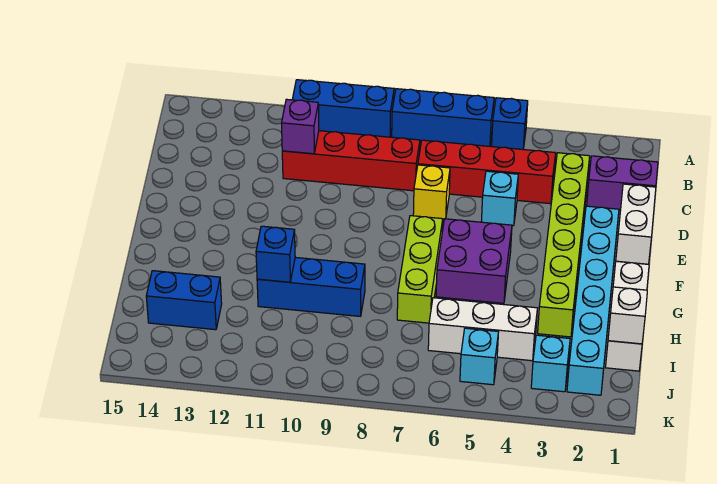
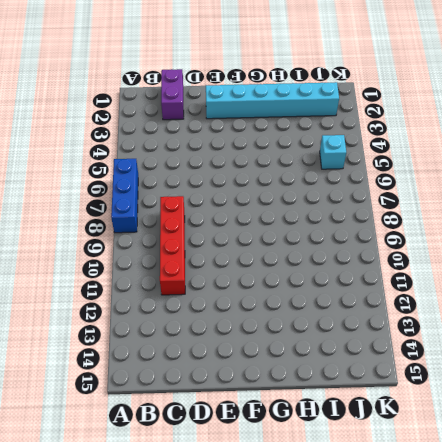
none -> blue brick A5 level 1
none -> blue brick A9:A11 level 1
none -> lime brick C3:H3 level 1

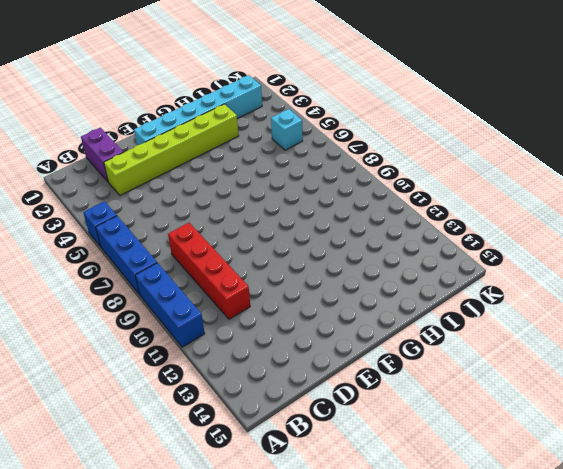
none -> red brick C4:C7 level 1
none -> white brick D1:E1 level 1
none -> cyan brick D5 level 1

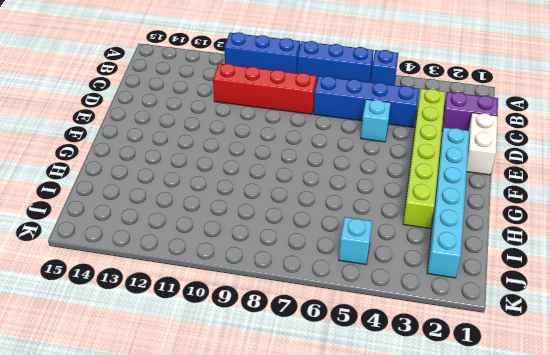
blue brick C4:C7 level 1 -> red brick C4:C7 level 1
none -> yellow brick D7 level 1
none -> purple brick F5:G6 level 1
none -> lime brick F7:H7 level 1

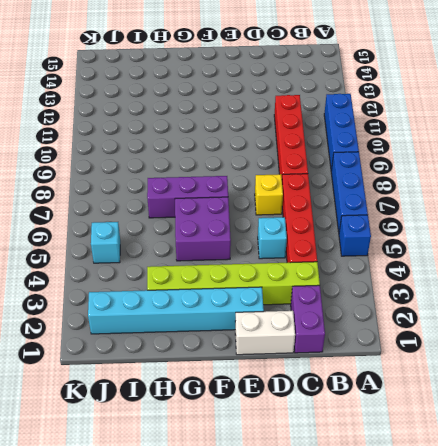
purple brick F7:H7 level 1 -> lime brick F7:H7 level 1
none -> white brick G1:I1 level 1
none -> blue brick H9:H11 level 1
none -> white brick I4:I6 level 1

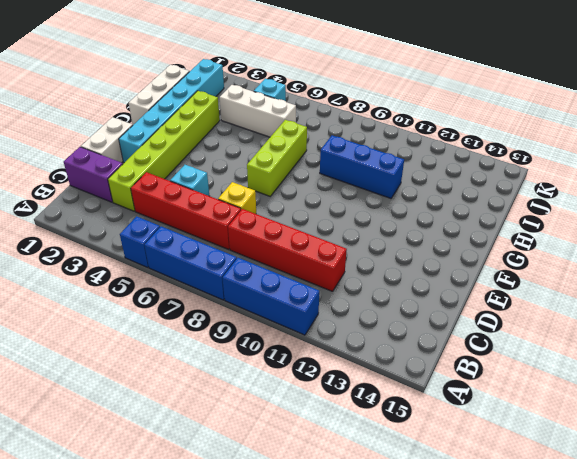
none -> purple brick F5:G6 level 1
none -> blue brick I13:I14 level 1
none -> cyan brick J3 level 1

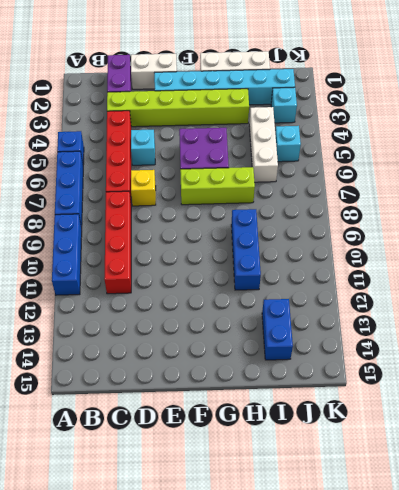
none -> purple brick C11 level 2
none -> blue brick H11 level 2
none -> white brick I1 level 2

